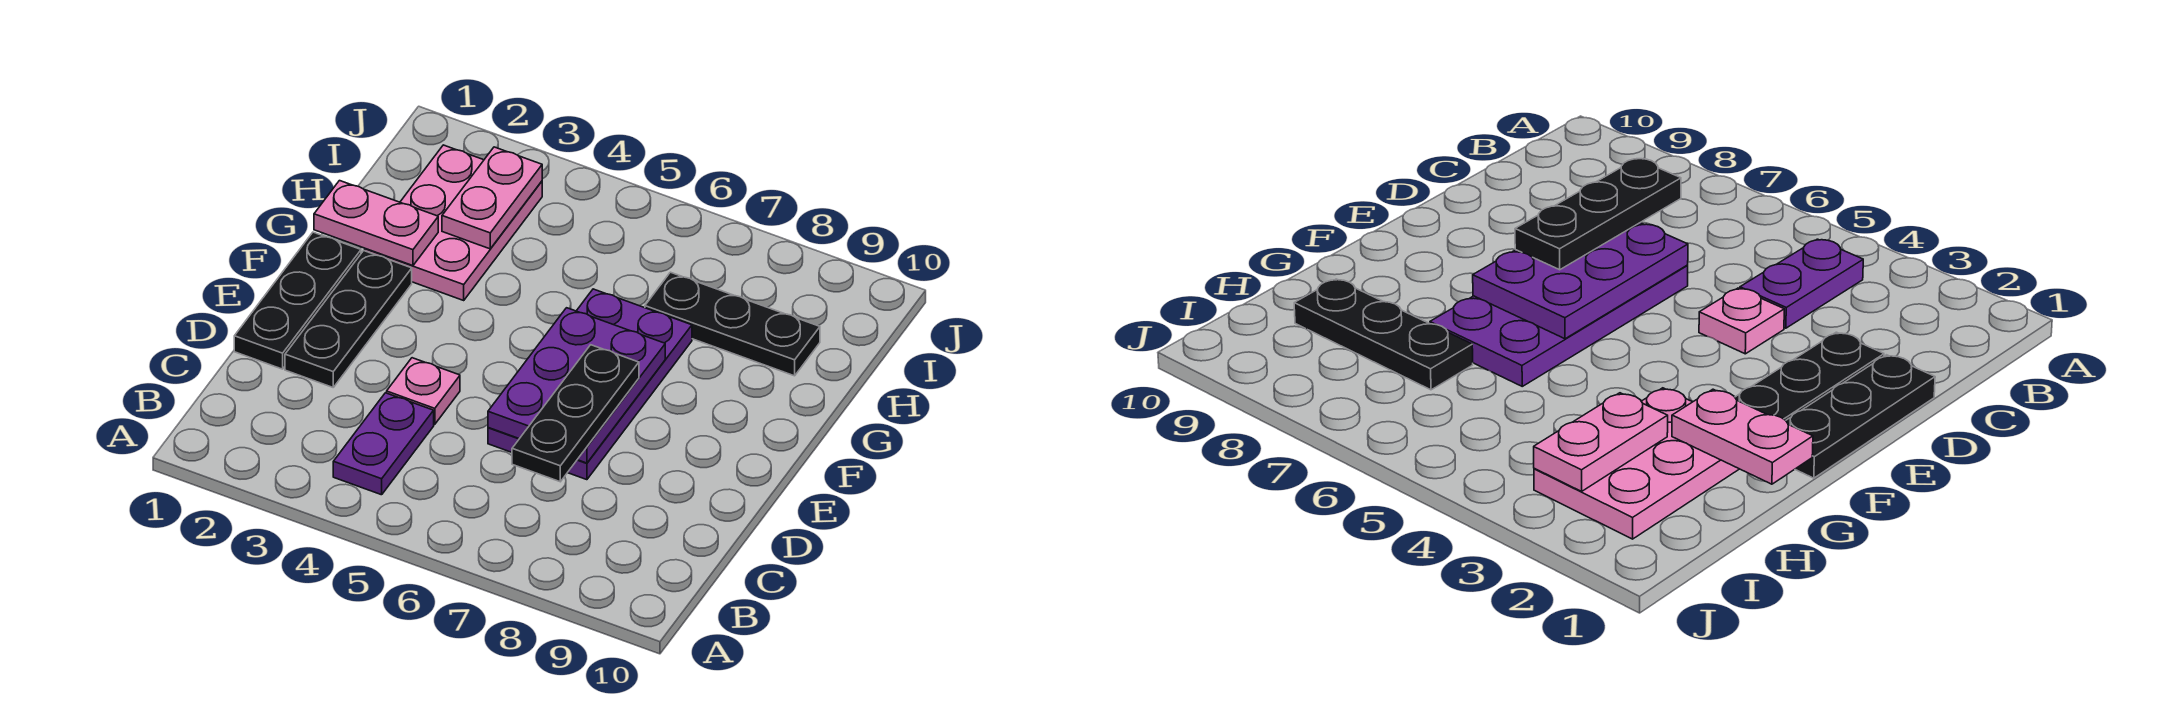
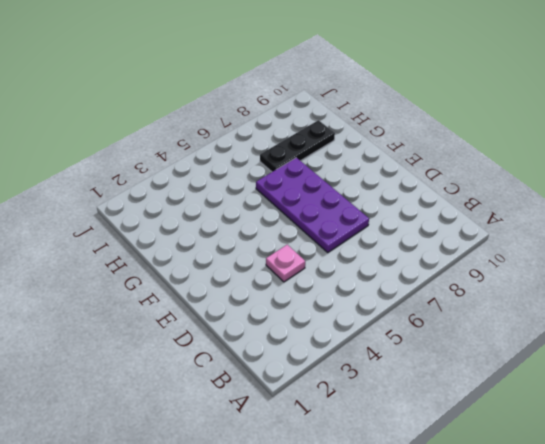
none -> purple plate B4:C4 level 1
none -> black plate D1:F1 level 1

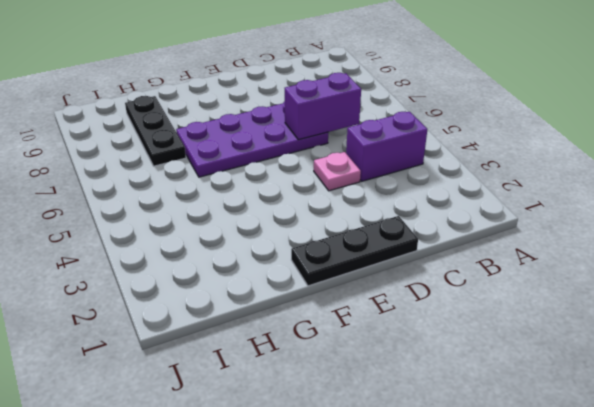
purple brick B4:C4 level 1 -> purple plate B4:C4 level 1
purple brick C6:D6 level 2 -> purple plate D6:F7 level 2
none -> black plate D2:F2 level 1
none -> pink plate G2:I3 level 1

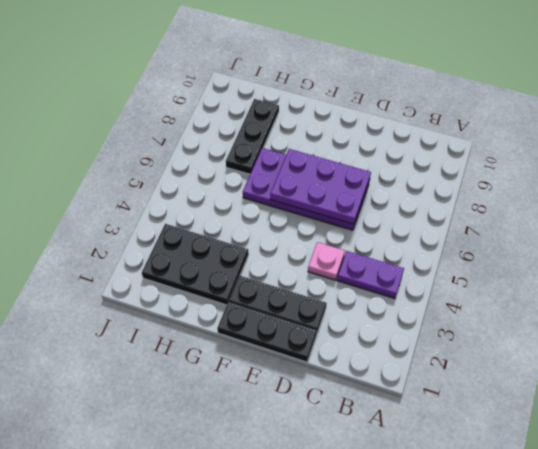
black plate G2:I3 level 1 -> pink plate G2:I3 level 1
none -> pink plate G1:G2 level 2
none -> pink plate H3:I3 level 2

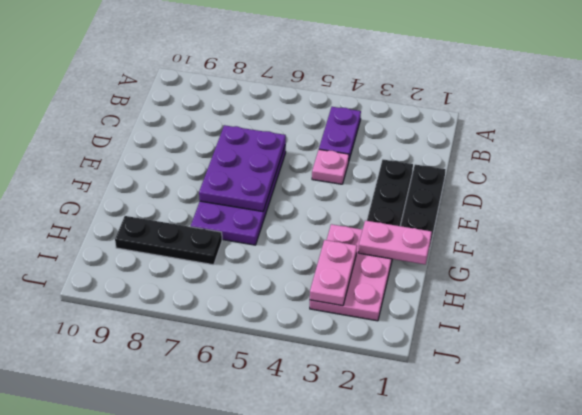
none -> black plate C7:E7 level 3

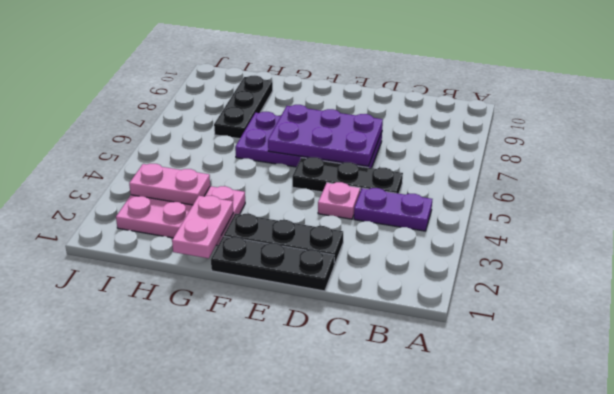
black plate C5:E5 level 1 -> black plate C7:E7 level 3

